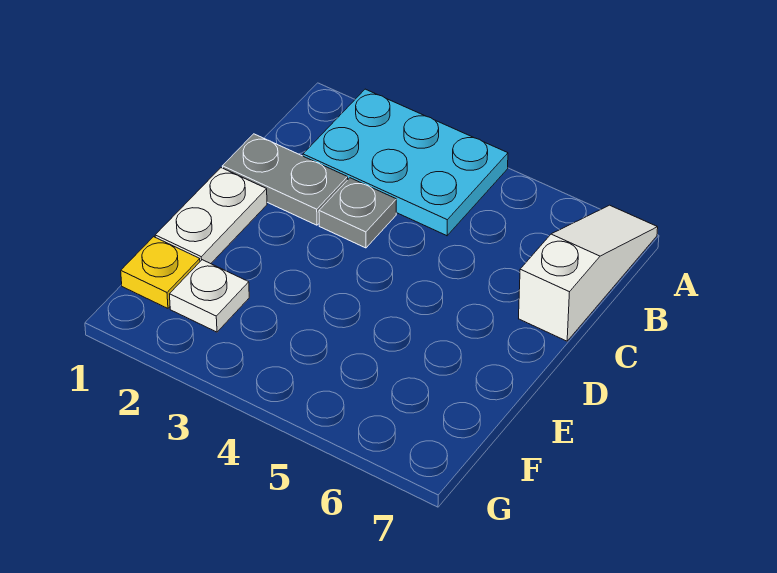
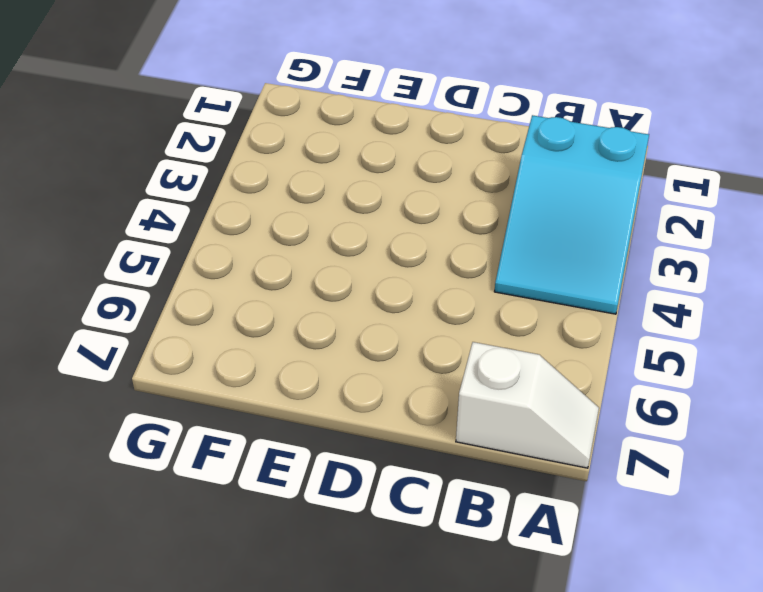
cyan slope A2:B4 level 1 top 2 -> cyan plate A2:B4 level 1
white slope A7:B7 level 1 top B -> white slope A7:C7 level 1 top C
none -> grey plate C1:C2 level 1
none -> grey plate C3 level 1

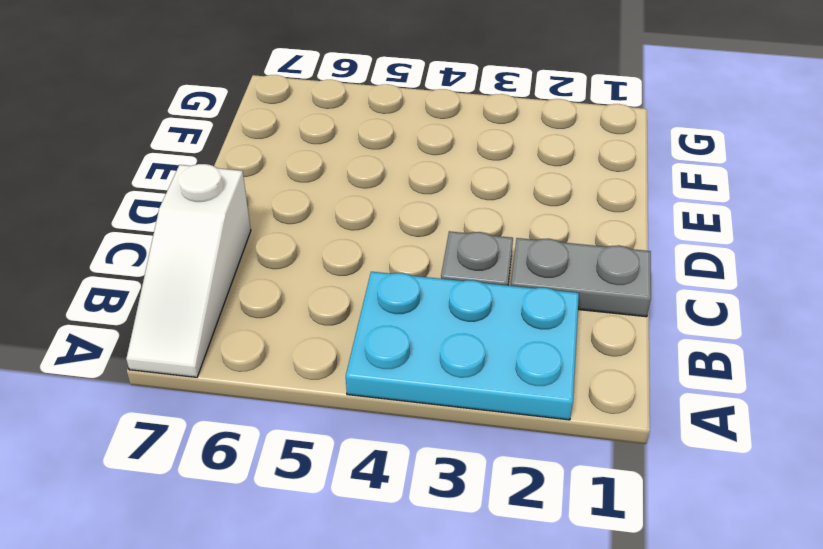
none -> white plate D1:E1 level 1
none -> yellow plate F1 level 1

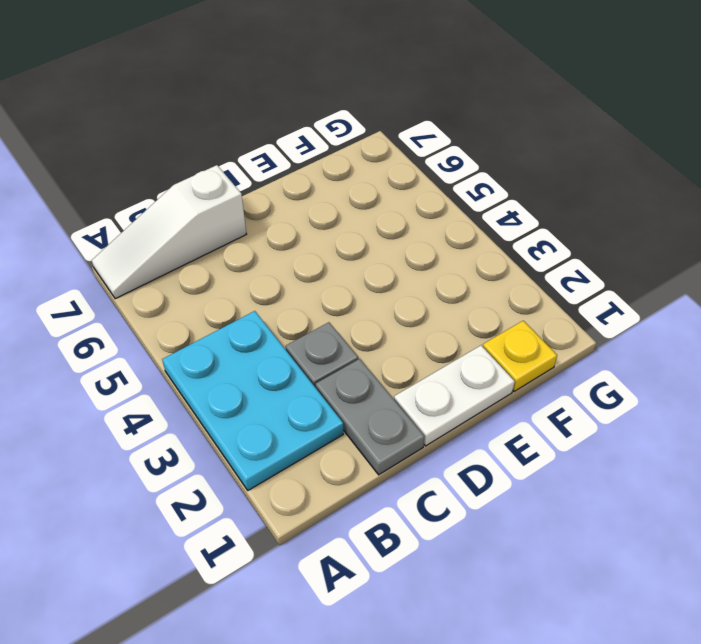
none -> white plate F2 level 1

